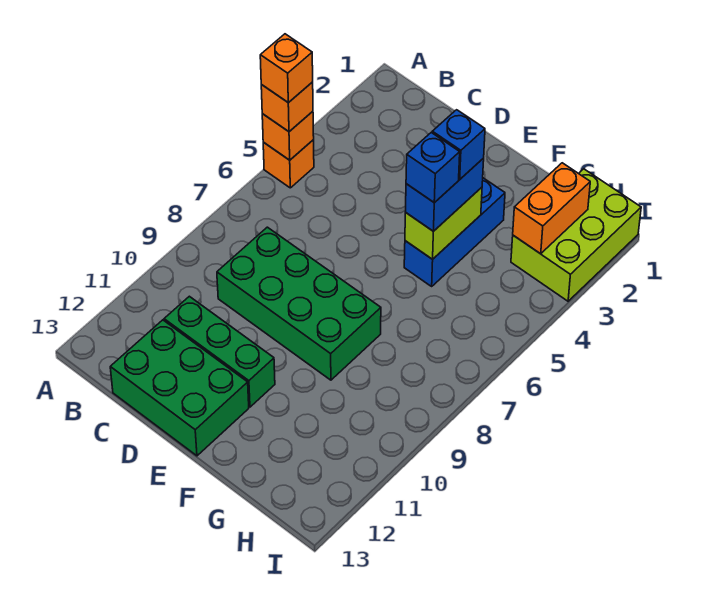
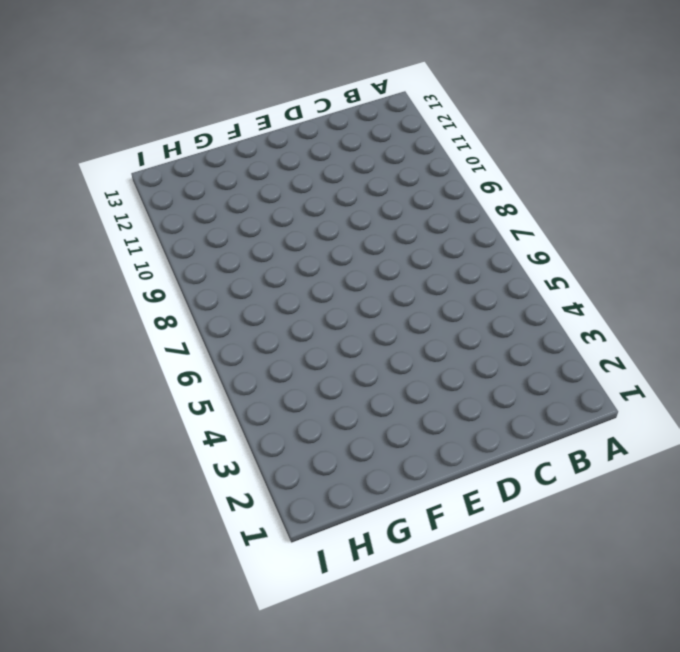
none -> orange brick A5 level 1
none -> green brick C8:F9 level 1
none -> green brick C11:E11 level 1

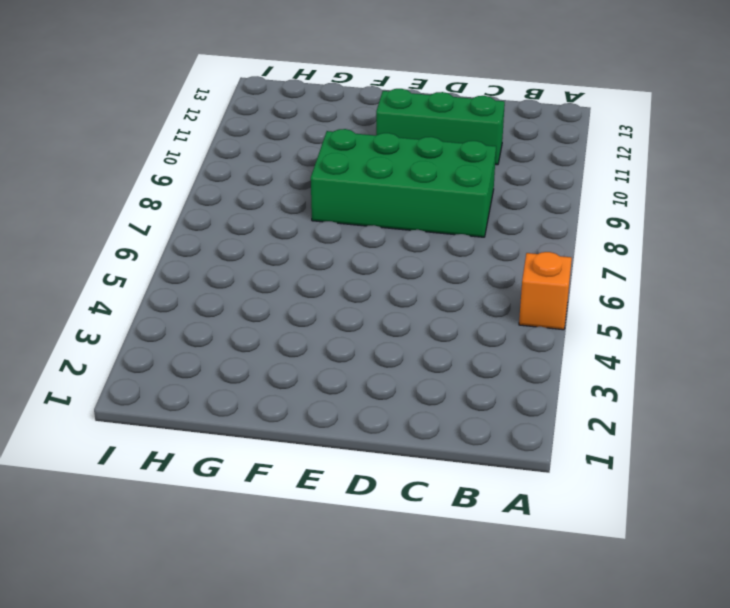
none -> green brick C12:E13 level 1
none -> blue brick F3:F5 level 1
none -> lime brick H1:I3 level 1

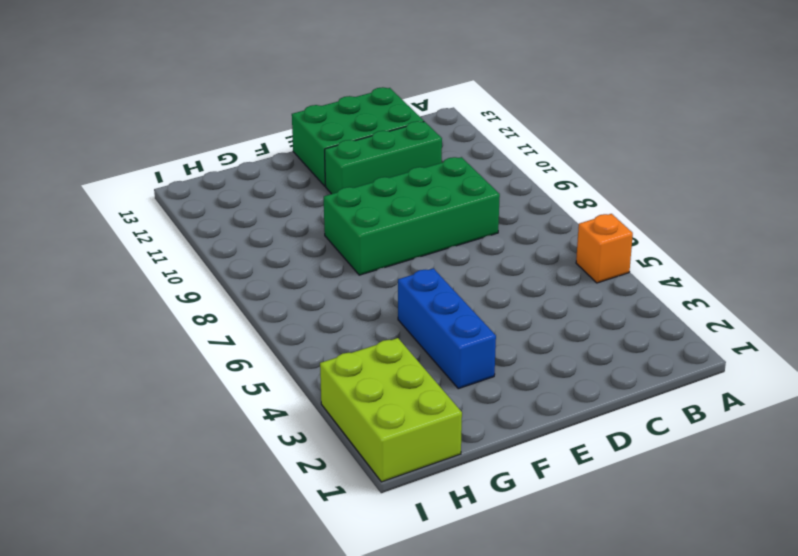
none -> orange brick A5 level 2
none -> lime brick F4:F5 level 2
none -> orange brick H2:H3 level 2

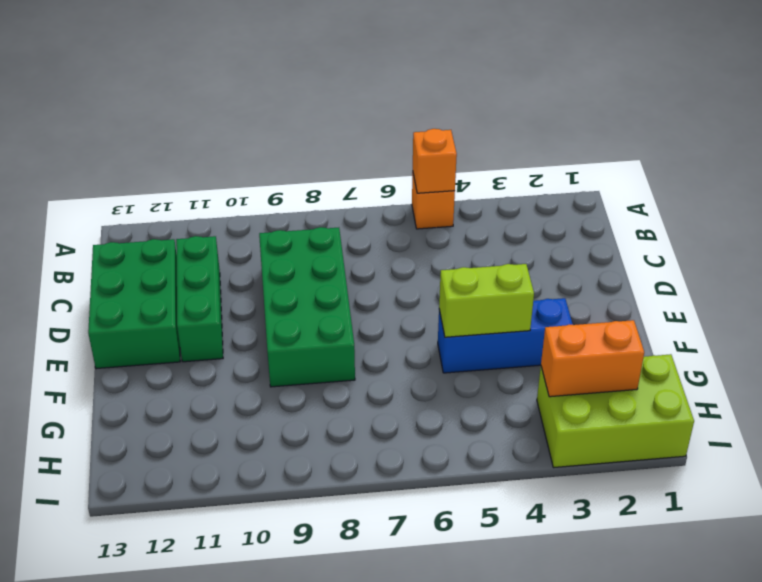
none -> orange brick A5 level 3
none -> blue brick F4:F5 level 3
none -> orange brick A5 level 4

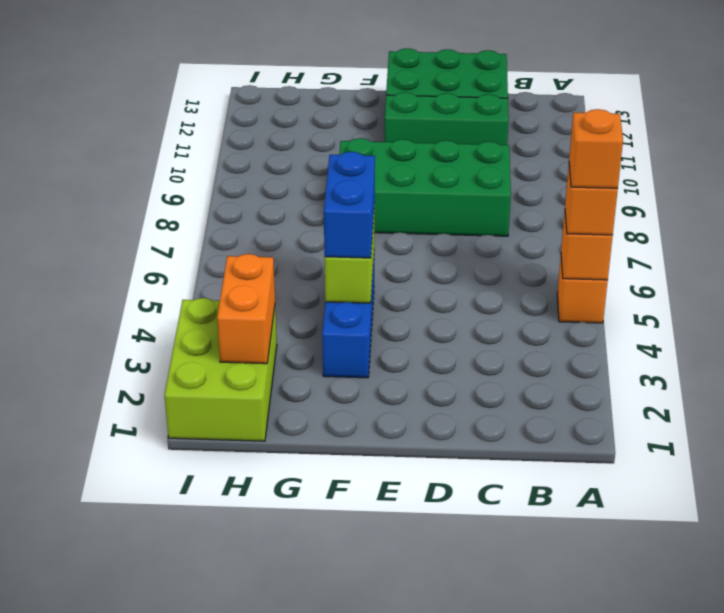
none -> blue brick F4 level 4
none -> blue brick F5 level 4

